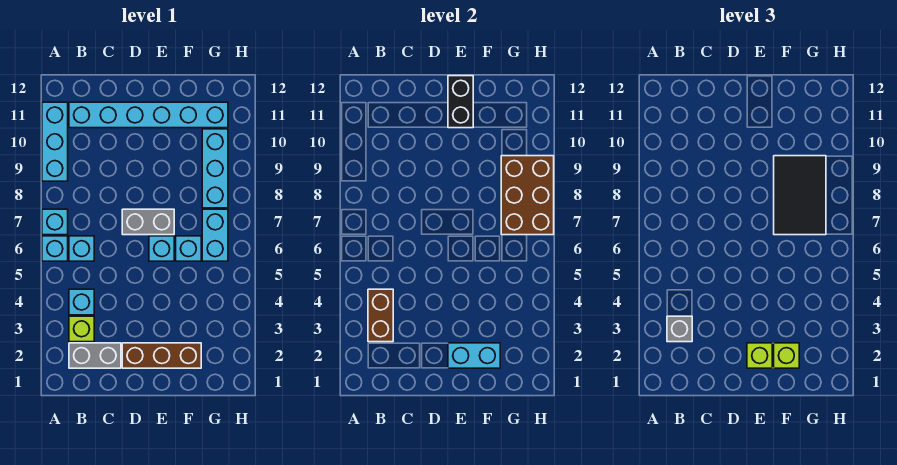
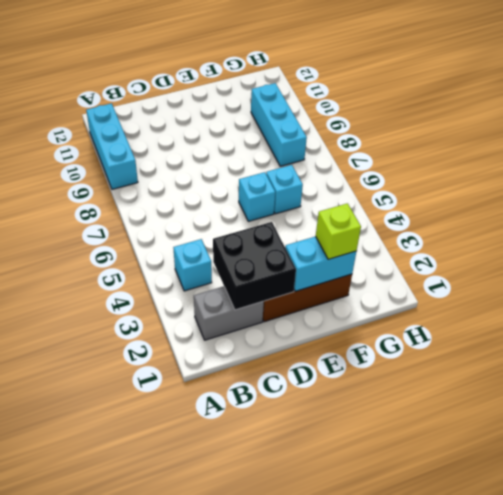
black brick C2:D3 level 2 -> none
none -> cyan brick A6 level 1
none -> cyan brick A7 level 1
none -> lime brick B3 level 1

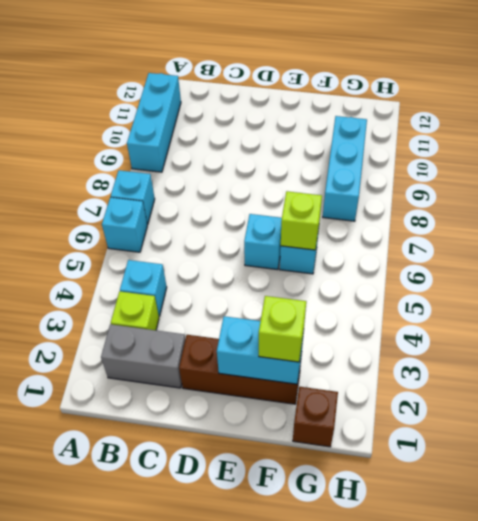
lime brick F6 level 2 -> lime brick E2 level 3
brown brick G1 level 1 -> none
none -> cyan brick B6 level 1
none -> cyan brick B11:G11 level 1
none -> grey brick D7:E7 level 1

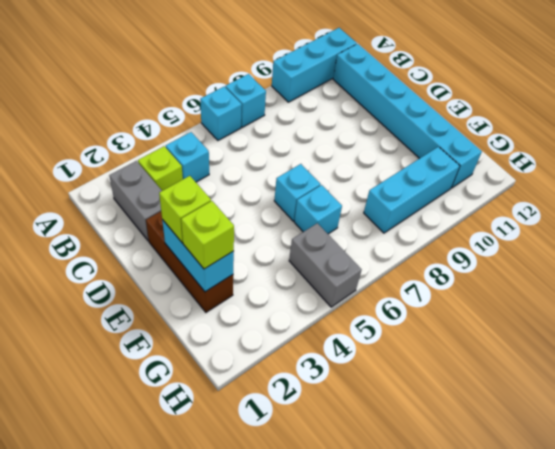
grey brick G5:H5 level 1 -> grey brick D7:E7 level 1
none -> cyan brick B6 level 1
none -> cyan brick G6:G7 level 1
none -> brown brick B3:B4 level 2

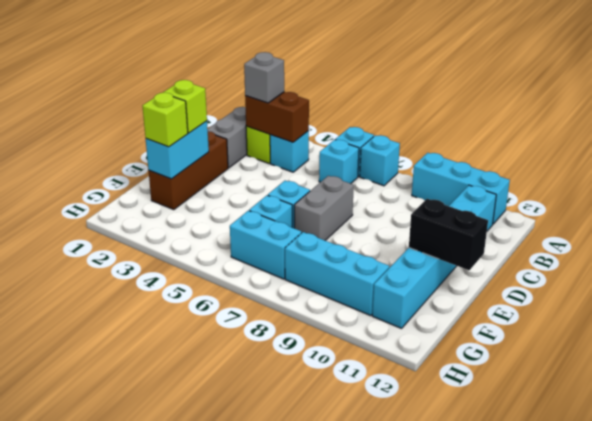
none -> brown brick G7:H9 level 2
none -> black tile F7:G9 level 3

